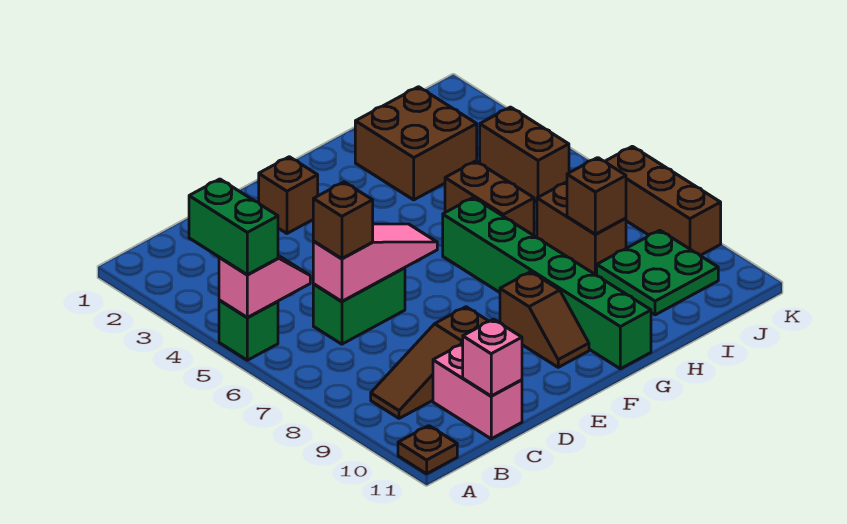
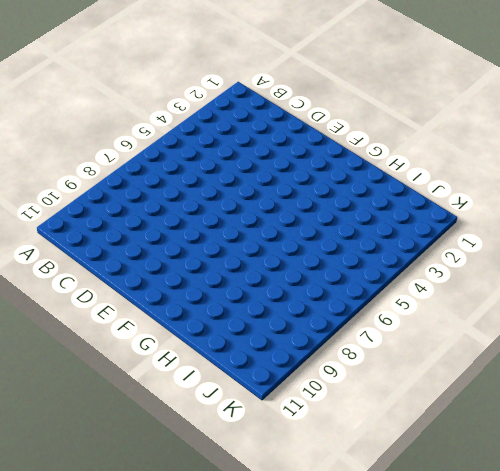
none -> green brick A5 level 1
none -> brown plate A11 level 1
none -> brown slope B9:D9 level 1 top D

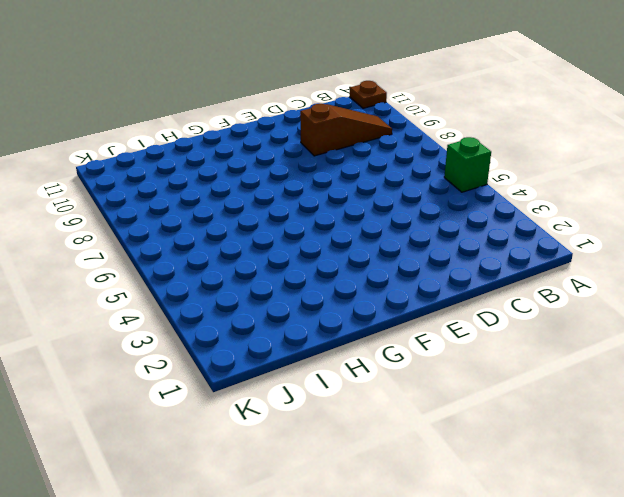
none -> green brick C6:D6 level 1
none -> pink brick C10:C11 level 1
none -> brown brick E2 level 1

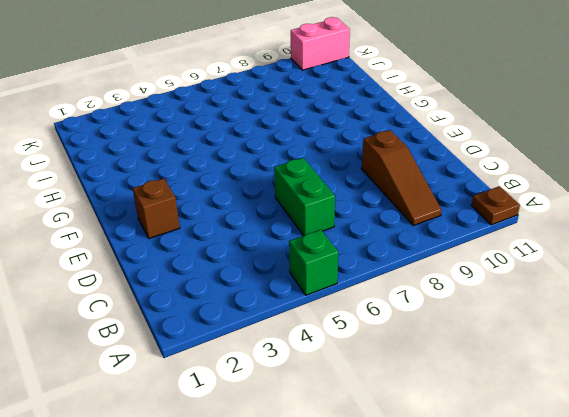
pink brick K10:K11 level 1 -> pink brick C10:C11 level 1
none -> brown slope F9:F10 level 1 top 9
none -> green brick G6:G11 level 1
none -> brown brick H2:I3 level 1

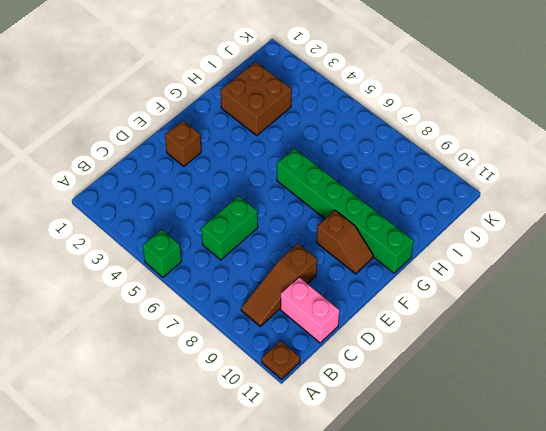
none -> brown brick H5:H6 level 1
none -> brown brick I7:I8 level 1
none -> green plate I9:J10 level 1

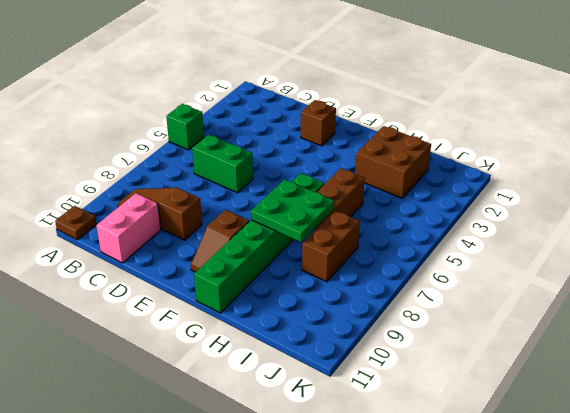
green plate G7:H8 level 2 -> green plate I9:J10 level 1
none -> brown brick J4:J5 level 1
none -> brown brick K7:K9 level 1
none -> pink slope A5:B5 level 2 top A

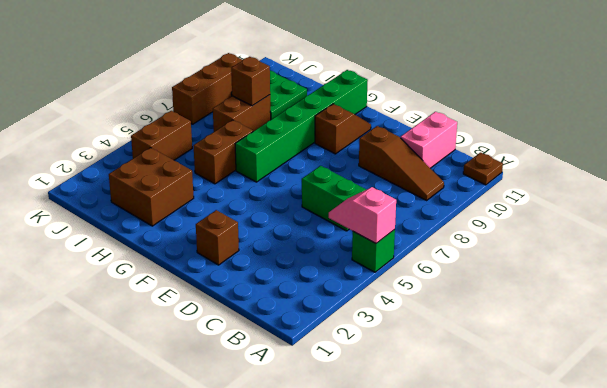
none -> pink slope C6:E6 level 2 top C
none -> pink brick C11 level 2
none -> green brick A4:A5 level 3

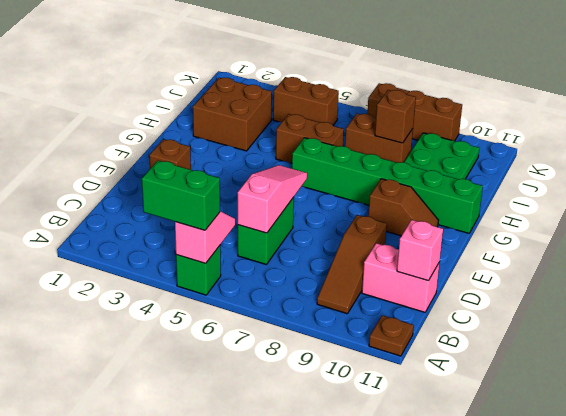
none -> brown brick C6 level 3

